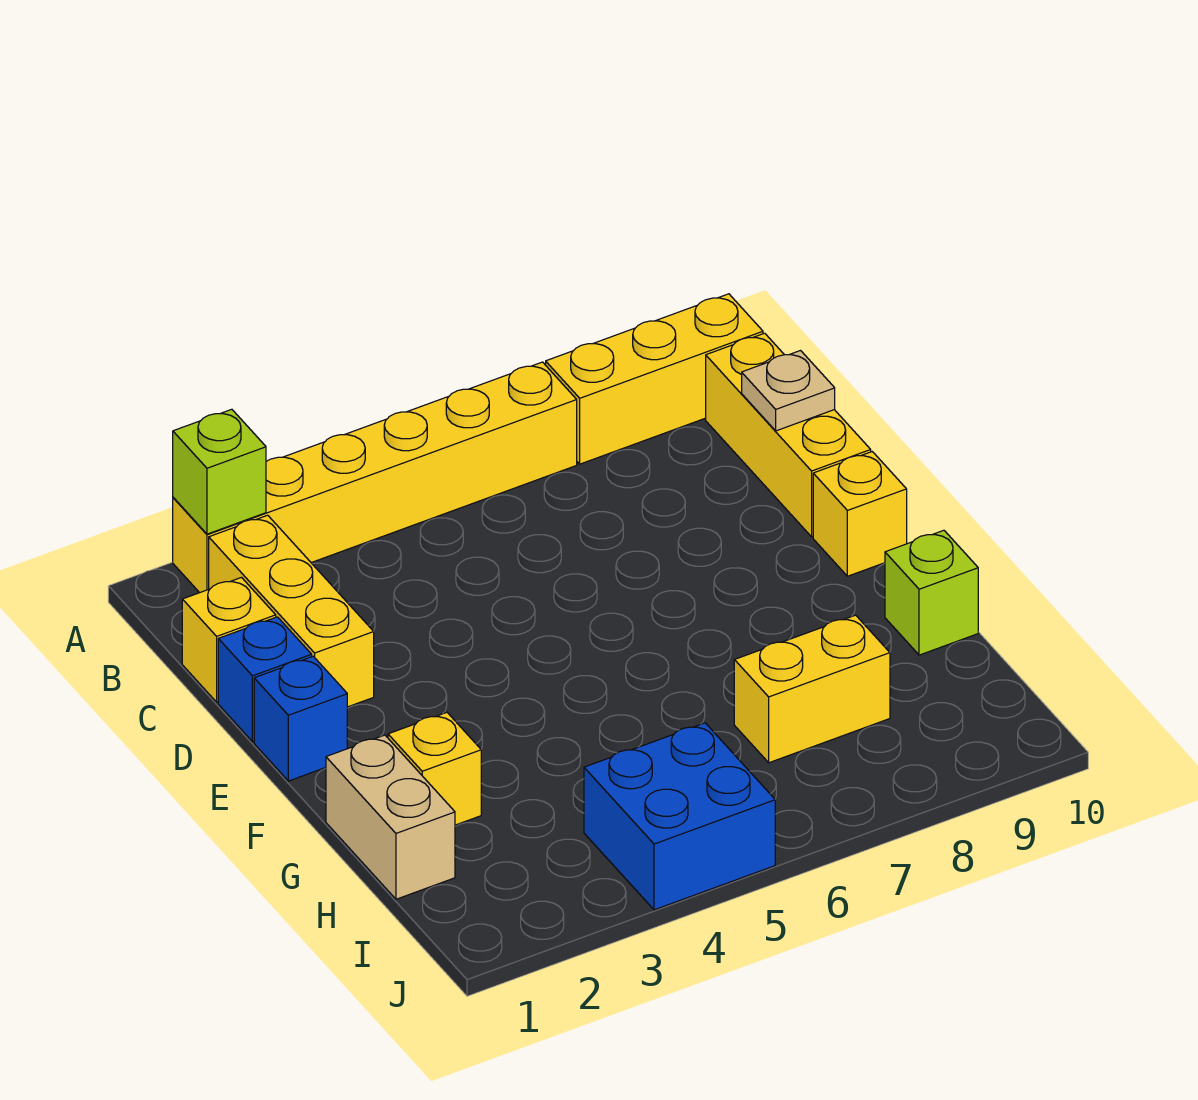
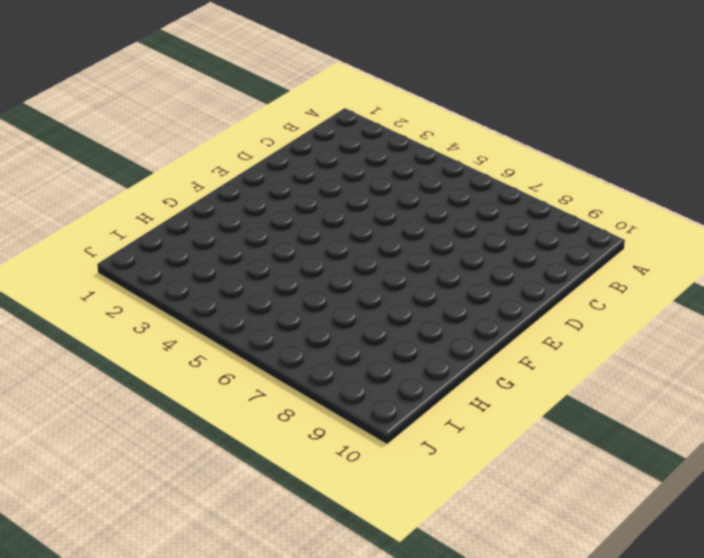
none -> yellow brick A2:A7 level 1
none -> yellow brick A8:A10 level 1
none -> yellow brick B2:D2 level 1

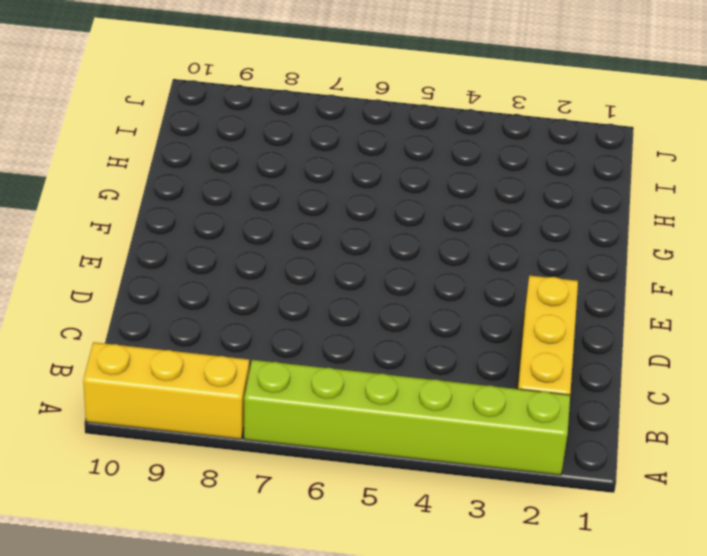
lime brick A2:A7 level 1 -> yellow brick A2:A7 level 1
none -> yellow brick B10:D10 level 1
none -> yellow brick C1 level 1
none -> blue brick D1 level 1

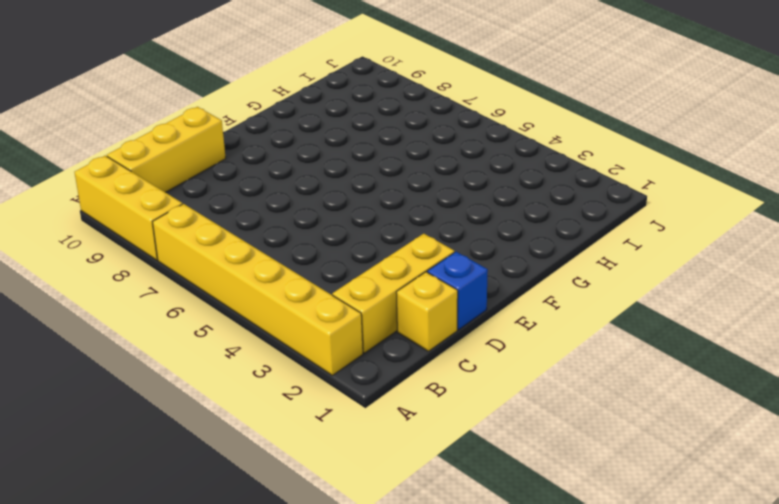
none -> blue brick E1 level 1
none -> yellow brick E10 level 1
none -> tan brick G1:H1 level 1

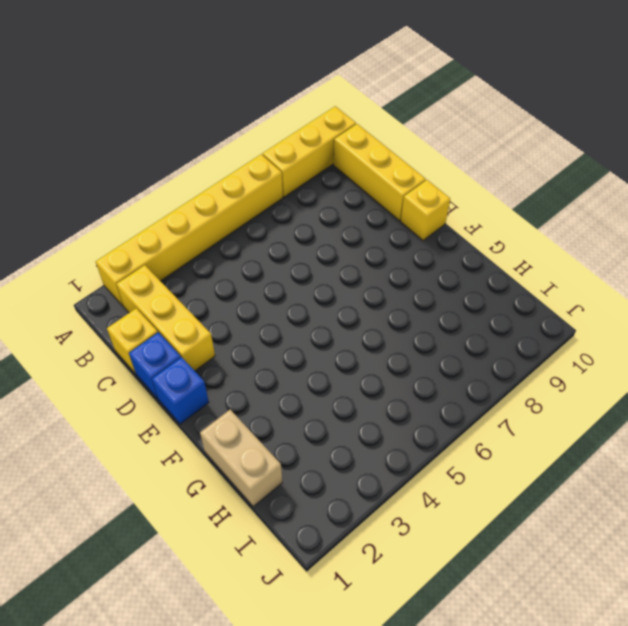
none -> yellow brick G2 level 1
none -> lime brick G10 level 1
none -> yellow brick H7:H8 level 1

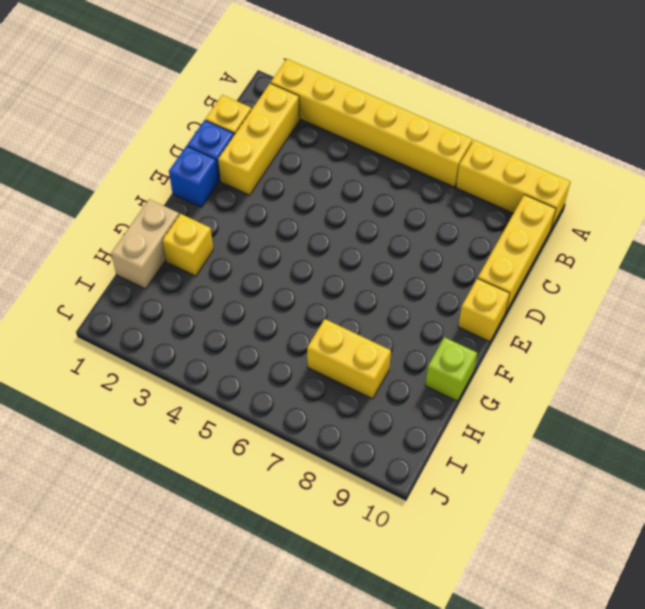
none -> blue brick I4:J5 level 1
none -> lime brick A2 level 2
none -> tan plate C10 level 2

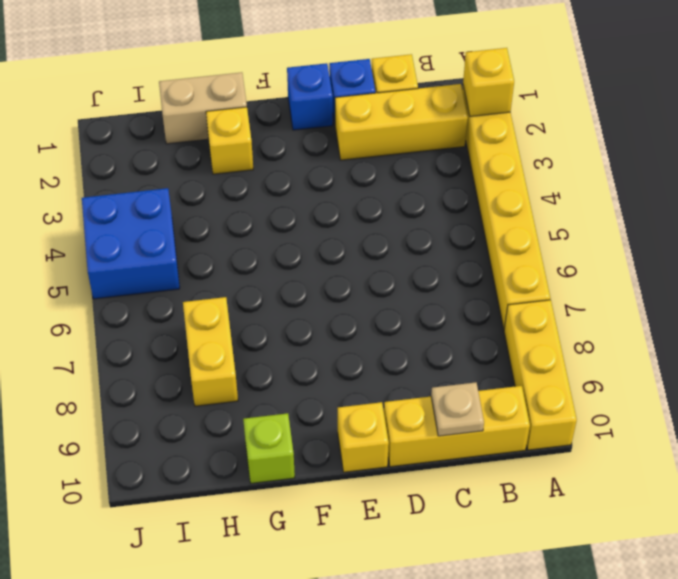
yellow brick A2 level 2 -> lime brick A2 level 2

